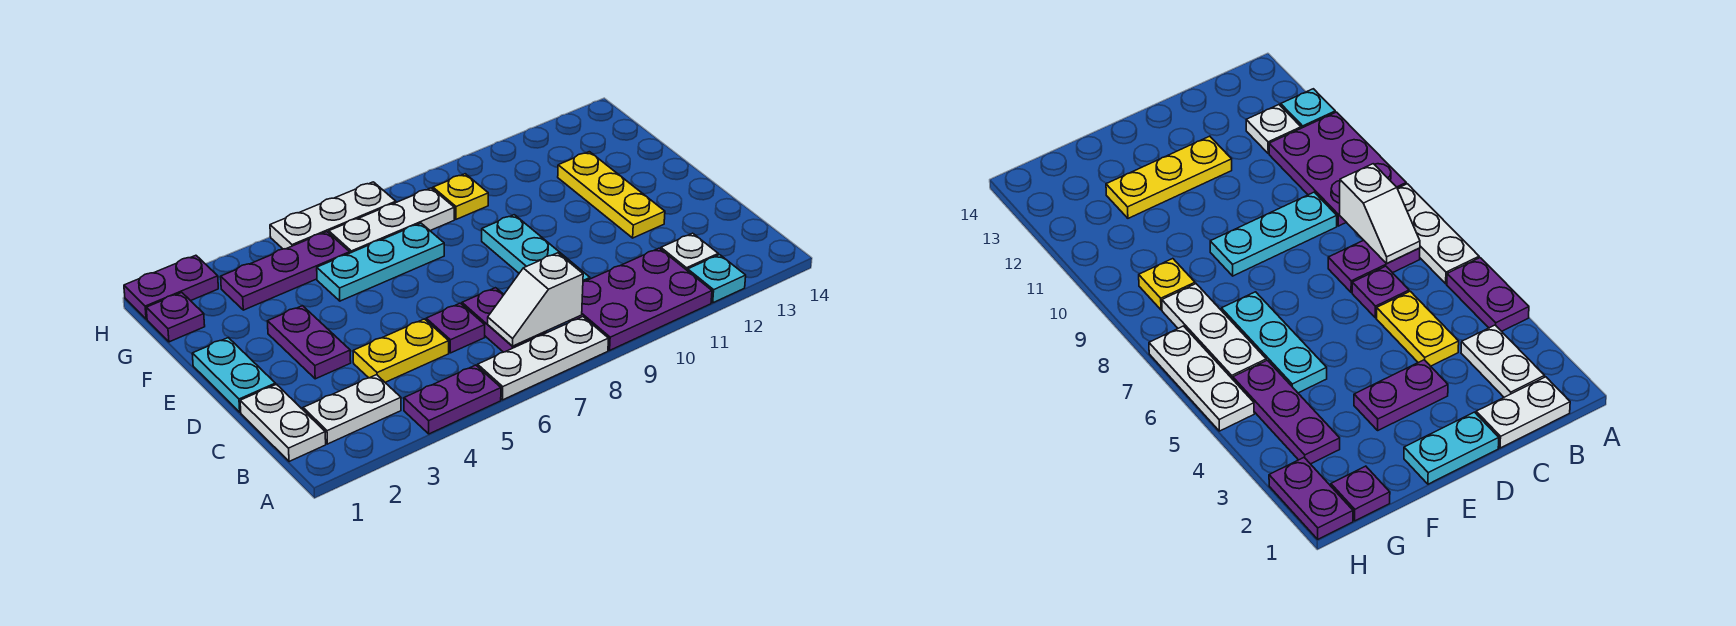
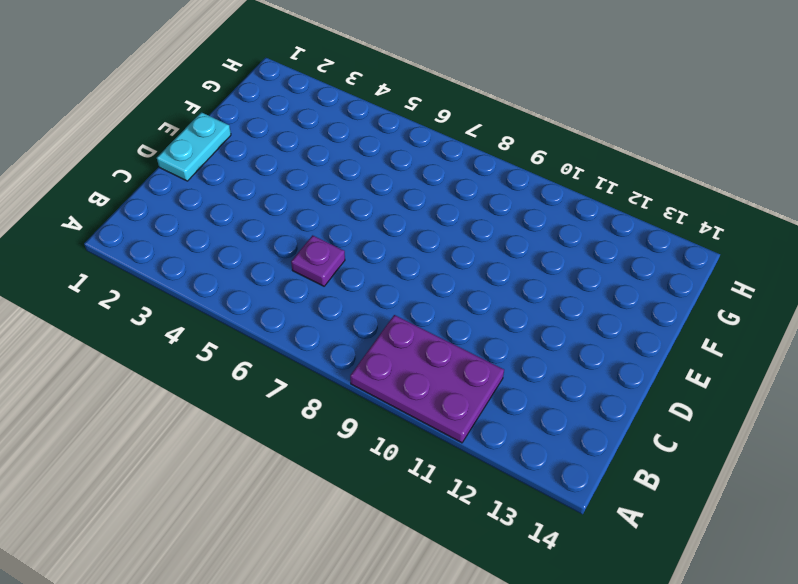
none -> purple plate A4:A5 level 1
none -> white plate A6:A8 level 1
none -> cyan plate A12 level 1

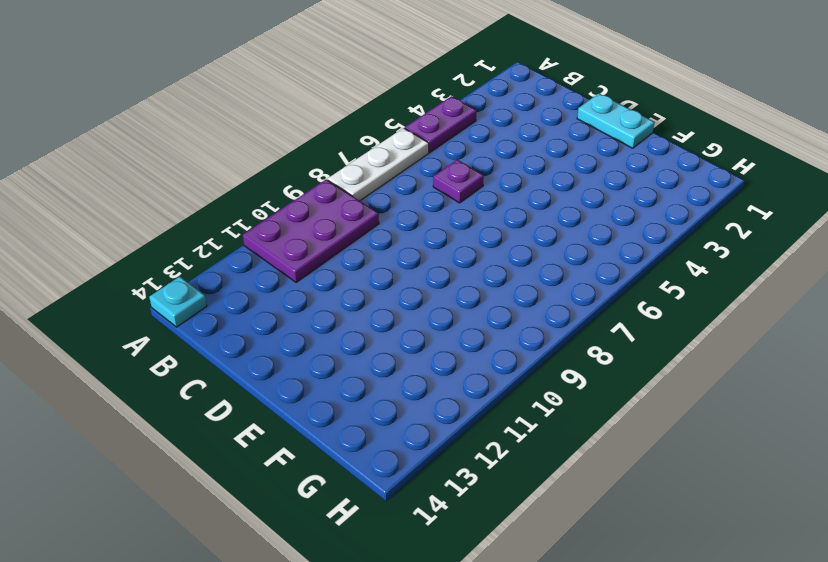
cyan plate A14 level 1 -> cyan plate A12 level 1
none -> white plate B1:C1 level 1
none -> white plate B2:B3 level 1
none -> purple plate B7:C7 level 1

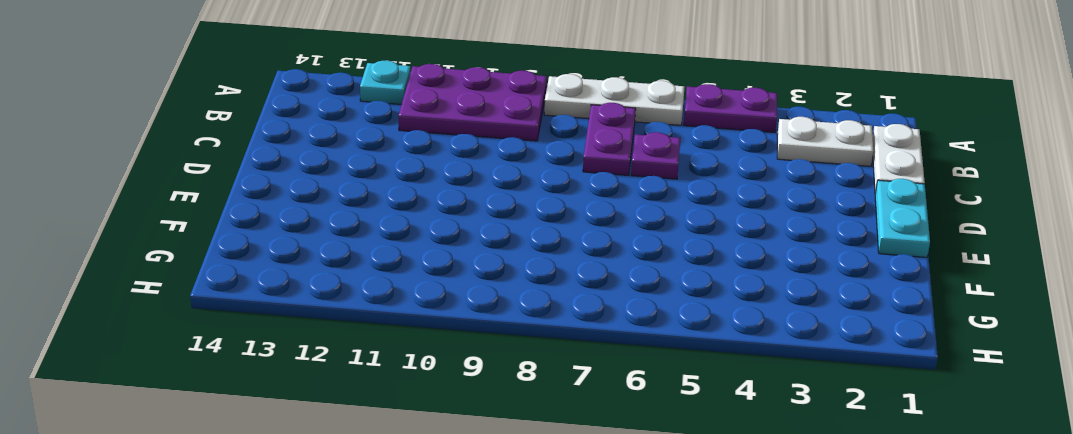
none -> white plate B12 level 1
none -> yellow plate C4:C5 level 1
none -> cyan plate C9:E9 level 1

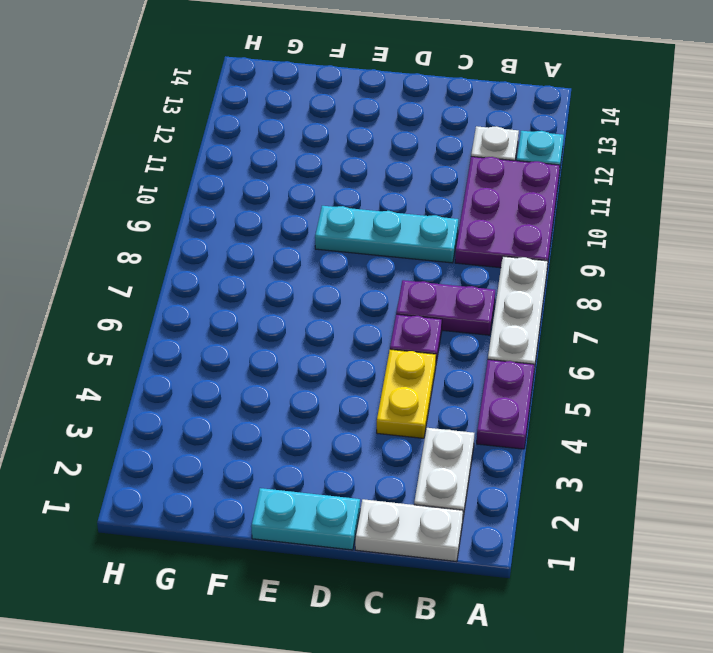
none -> purple plate D3:E3 level 1
none -> yellow plate D12:F12 level 1
none -> cyan plate F5:F7 level 1

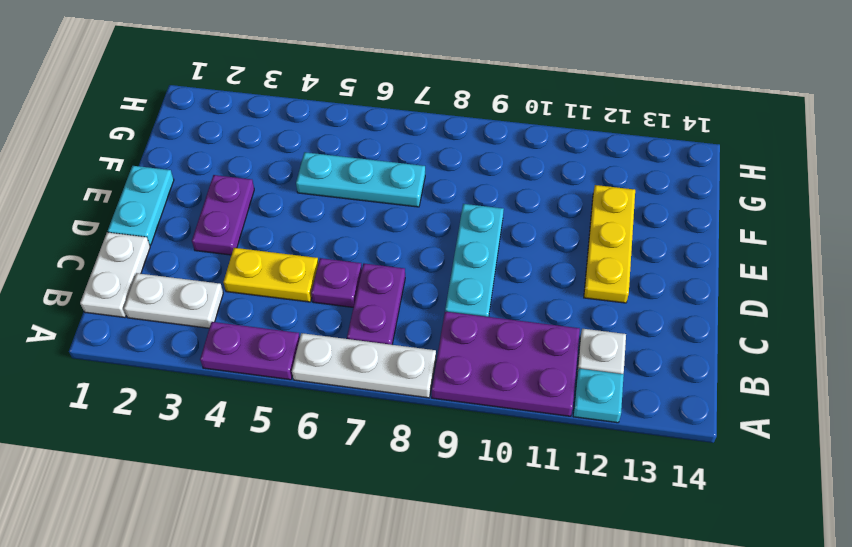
none -> purple plate G1 level 1
none -> purple plate G3:G5 level 1
none -> white plate G6:G8 level 1

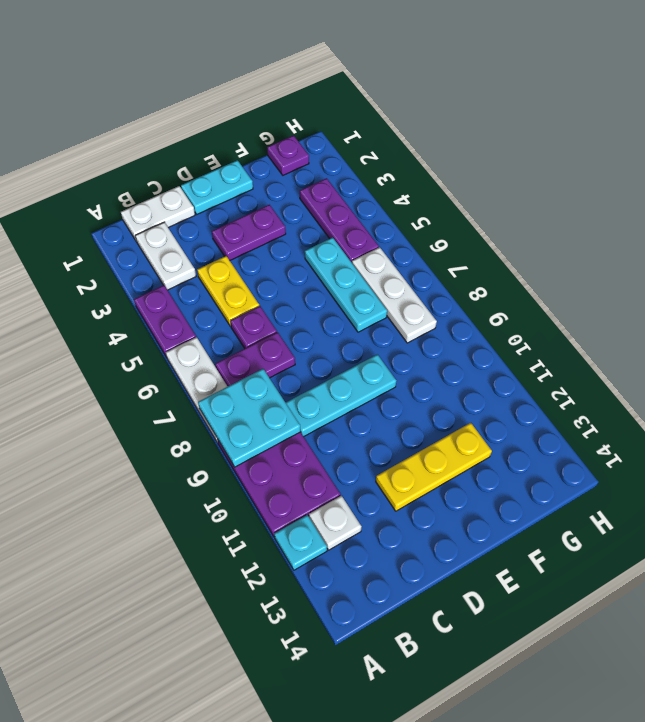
cyan plate A8:B9 level 2 -> white slope B7:B8 level 2 top 8
none -> yellow plate G9 level 1
none -> purple plate H1:H2 level 1
none -> white plate H5:H7 level 1

